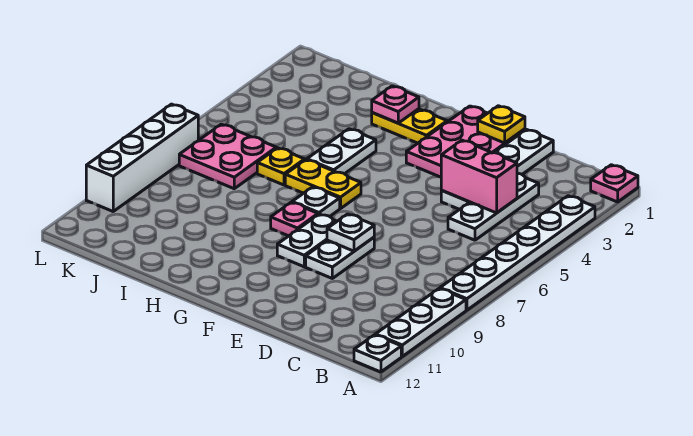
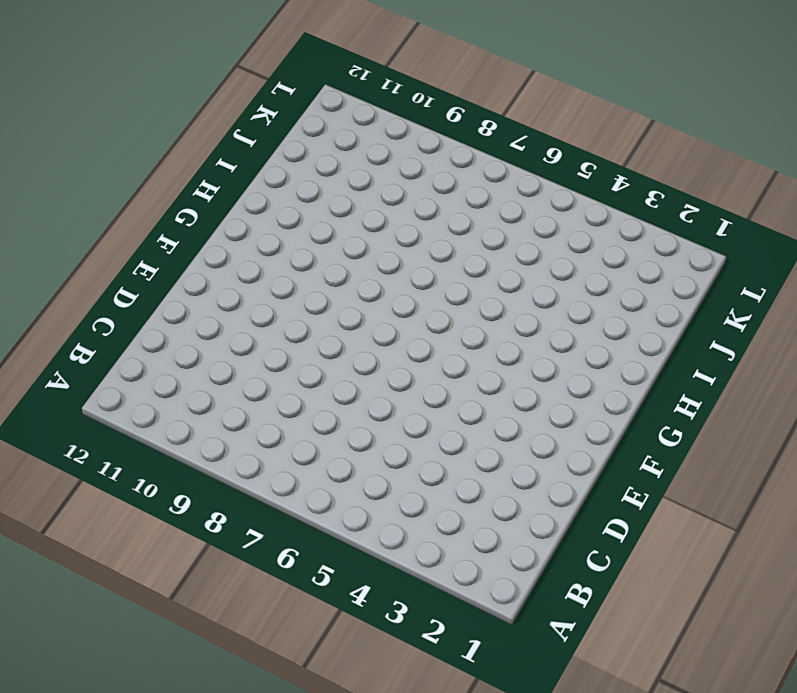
none -> pink plate A1 level 1
none -> white plate A3:A8 level 1
none -> white plate A9:A11 level 1

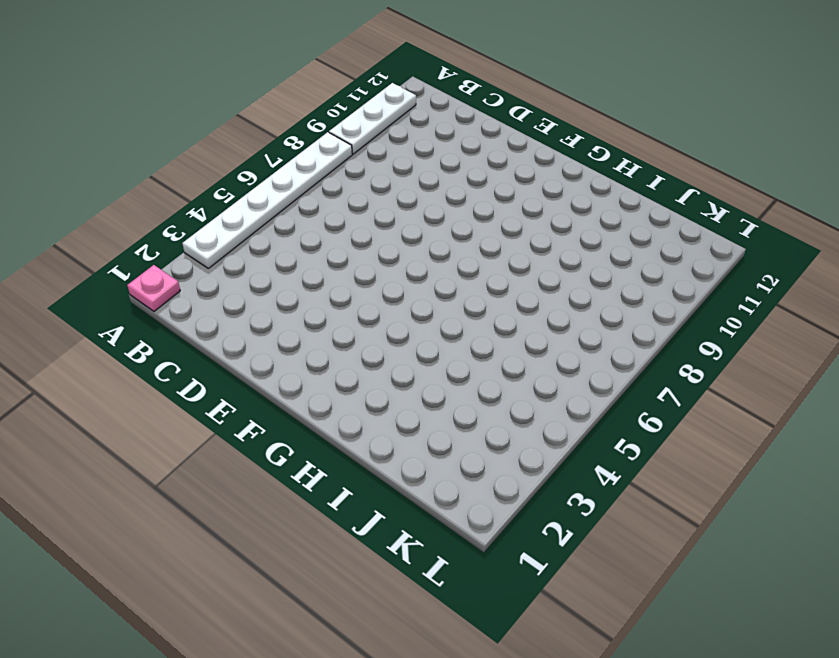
none -> white plate A12 level 1
none -> white plate C3:C5 level 1
none -> white plate D1:D4 level 1

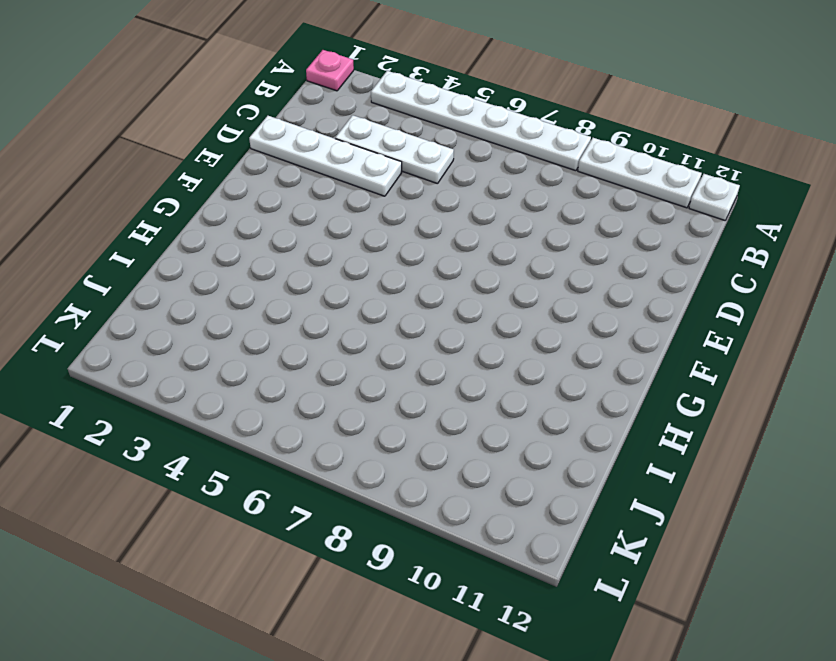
none -> pink plate E1:F3 level 1
none -> white plate E8:E9 level 1
none -> white plate F8:F9 level 1

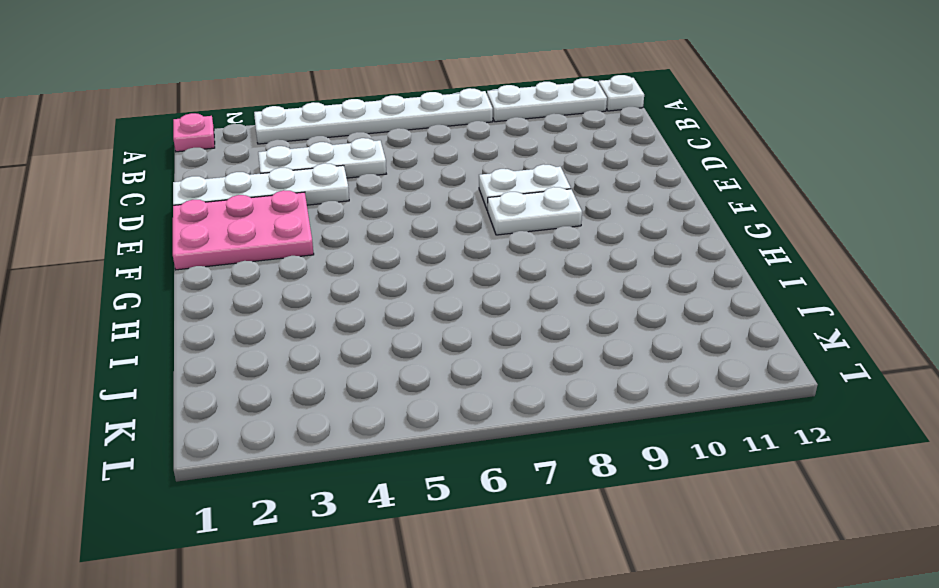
none -> yellow plate G2:H2 level 1
none -> yellow plate G6:H6 level 1
none -> white plate G7 level 1

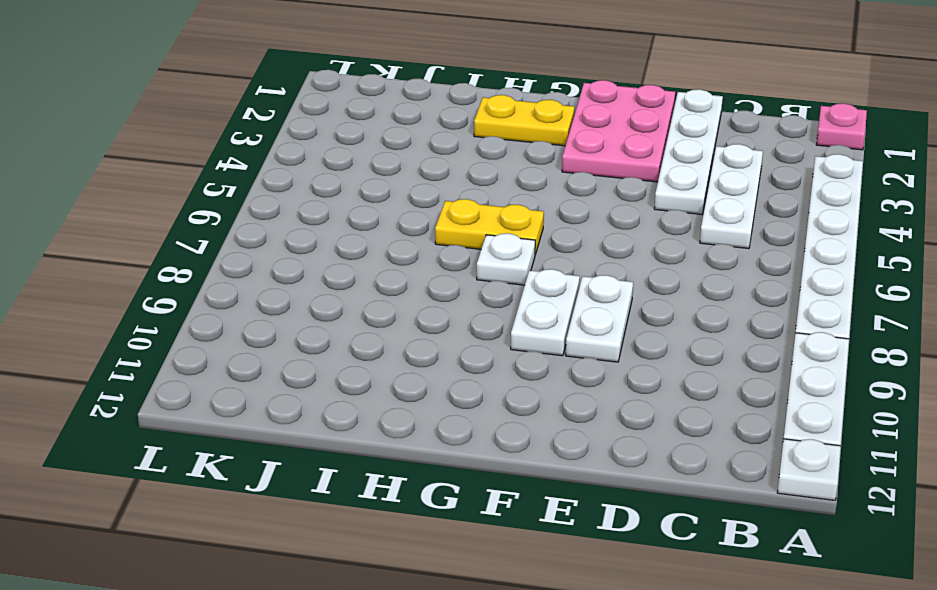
none -> pink plate G8 level 1
none -> white plate H4:H5 level 1
none -> yellow plate I6 level 1

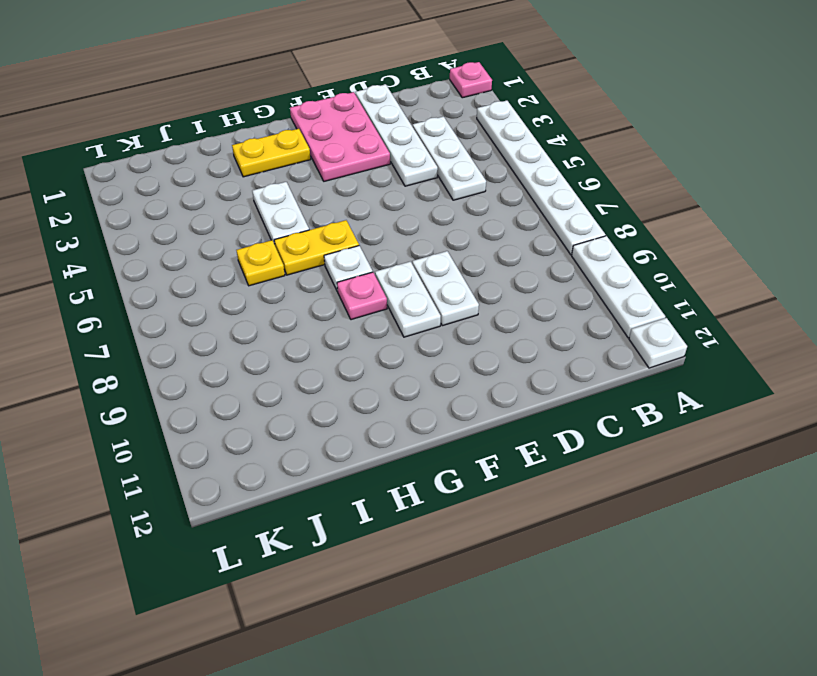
none -> pink plate J6:K7 level 1
none -> white brick L7:L10 level 1
none -> pink brick C4:D4 level 2

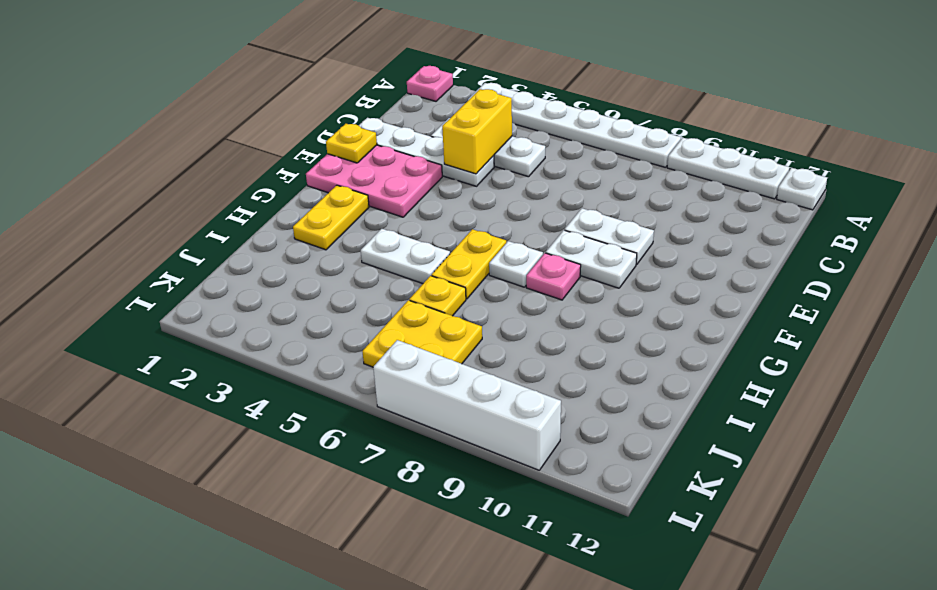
yellow brick C4:D4 level 2 -> pink brick C4:D4 level 2
yellow plate J6:K7 level 1 -> pink plate J6:K7 level 1
none -> white plate E8 level 2
none -> pink plate H2 level 2

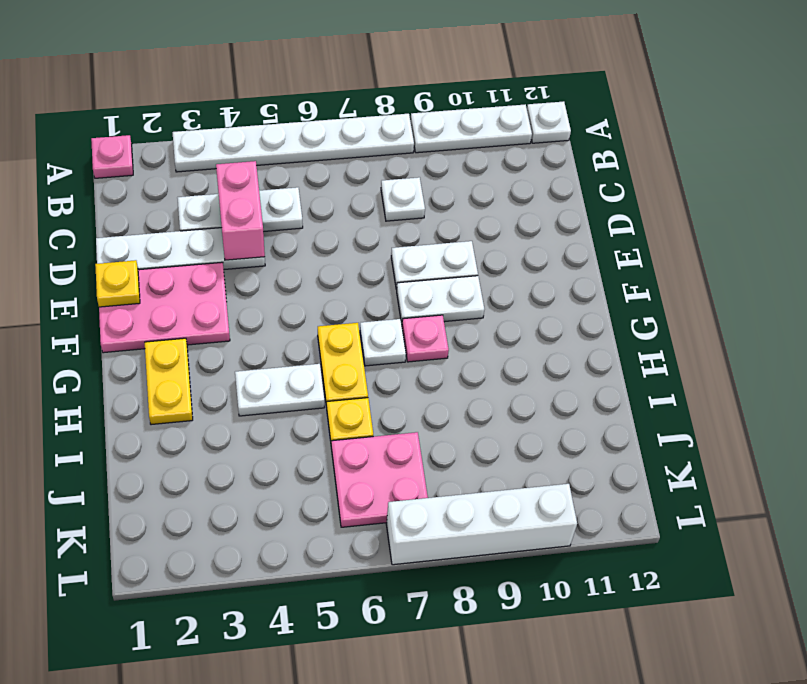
white plate C8 level 1 -> white plate E8 level 2
none -> pink plate H2 level 2

